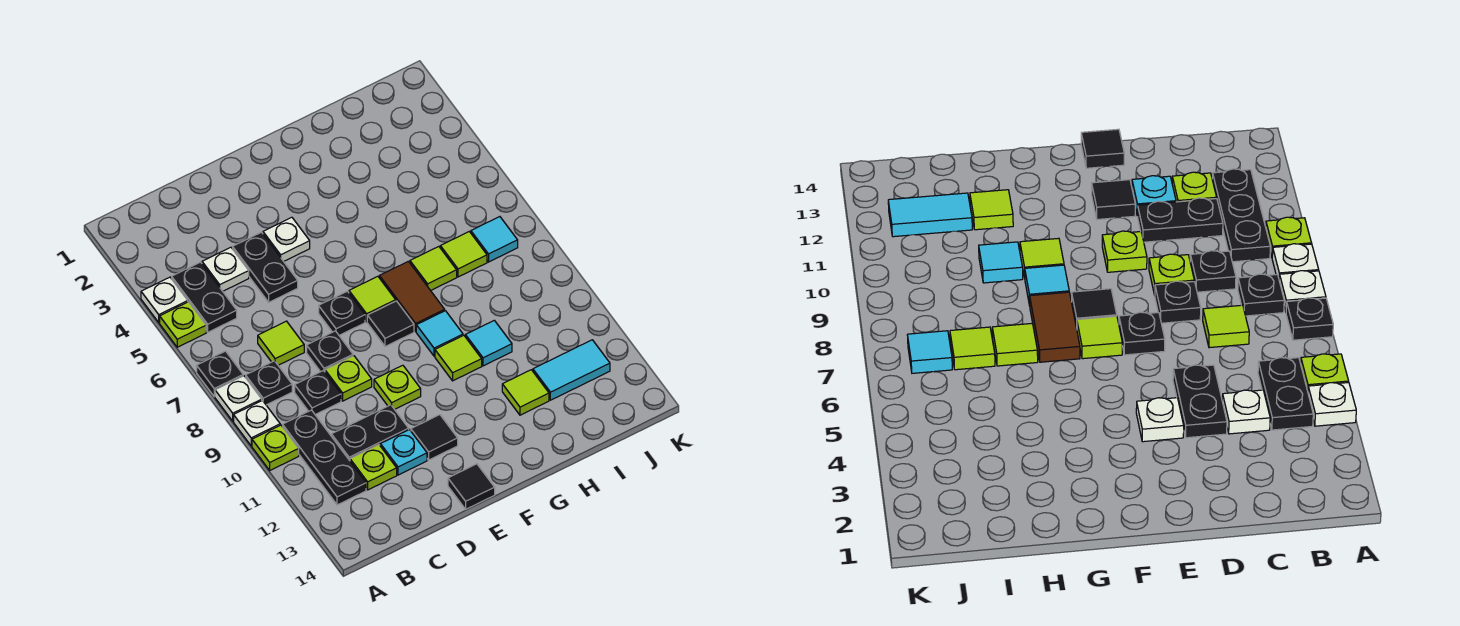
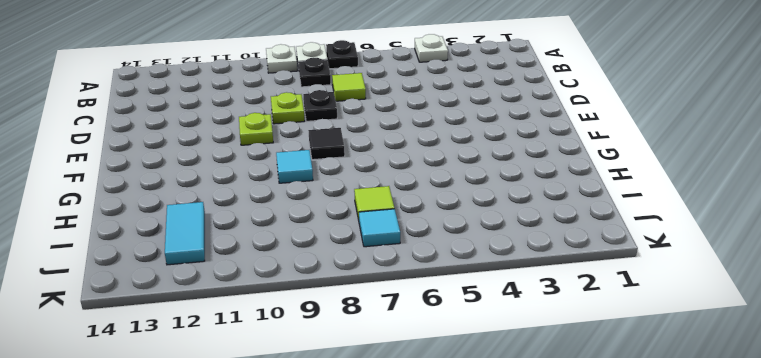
none -> lime plate A5 level 1
none -> lime plate A10 level 1
none -> black plate B4:B5 level 1
none -> black plate B10:B12 level 1

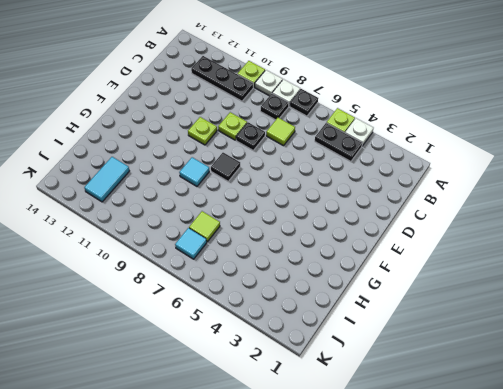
none -> white plate C4 level 1
none -> black plate C9 level 1
none -> black plate C11:D11 level 1
none -> lime plate C12 level 1

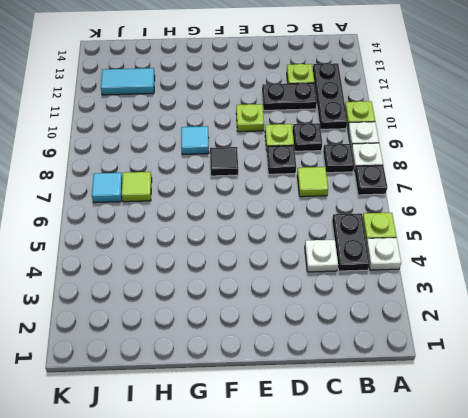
none -> black plate D4:D5 level 1
none -> cyan plate D12 level 1
none -> white plate E4 level 1
none -> black plate E7 level 1

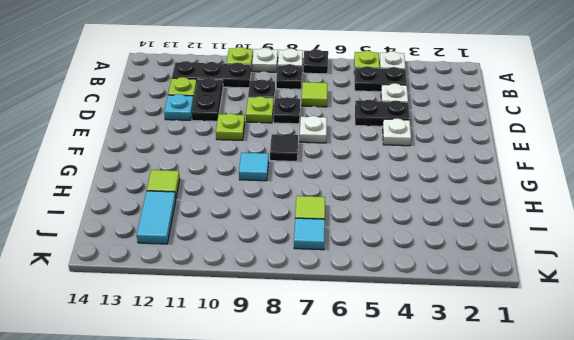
white plate E7 level 1 -> black plate E7 level 1
none -> black tile E12 level 1
none -> black tile E14 level 1
none -> lime tile F7 level 1
none -> brown tile G7:G8 level 1

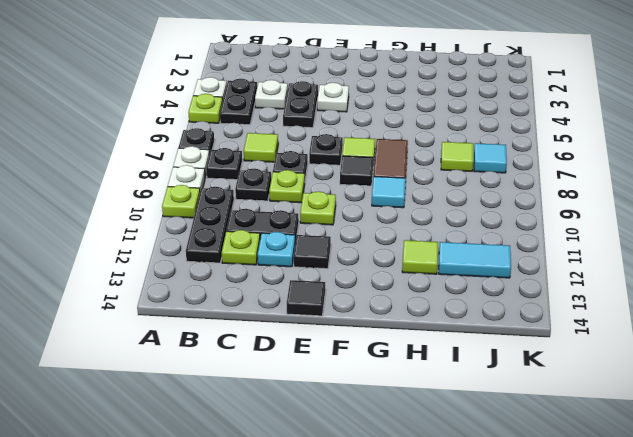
none -> lime tile G10 level 1
none -> lime tile H7 level 1
none -> cyan tile H10 level 1

